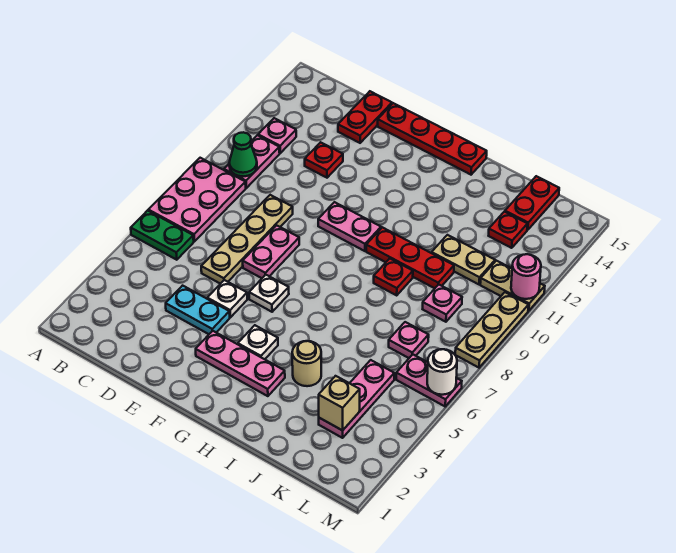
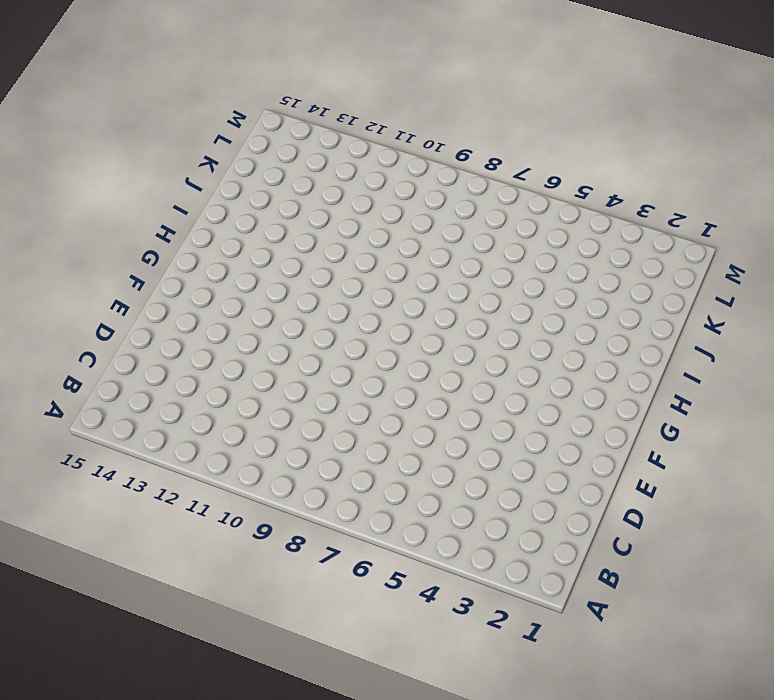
none -> green plate A6:B6 level 1
none -> pink plate A7:B9 level 1
none -> pink plate B10:B11 level 1
none -> pink plate B12 level 1

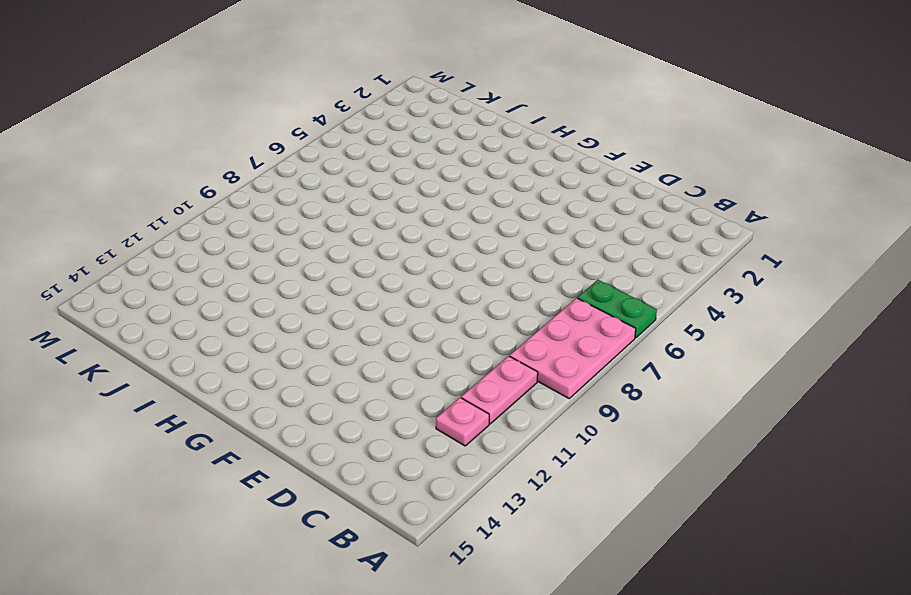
none -> cyan plate D4:E4 level 1
none -> tan plate D6:D9 level 1
none -> red plate D12 level 1
none -> red plate D14:D15 level 1

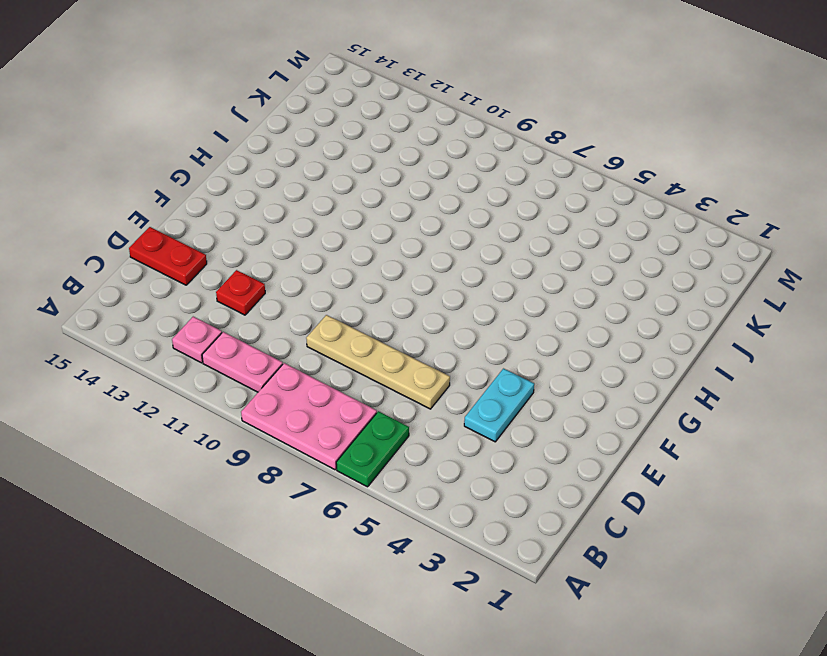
none -> white plate E5 level 1
none -> pink plate E7:E8 level 1
none -> red plate E15:H15 level 1
none -> pink plate F3:H3 level 1

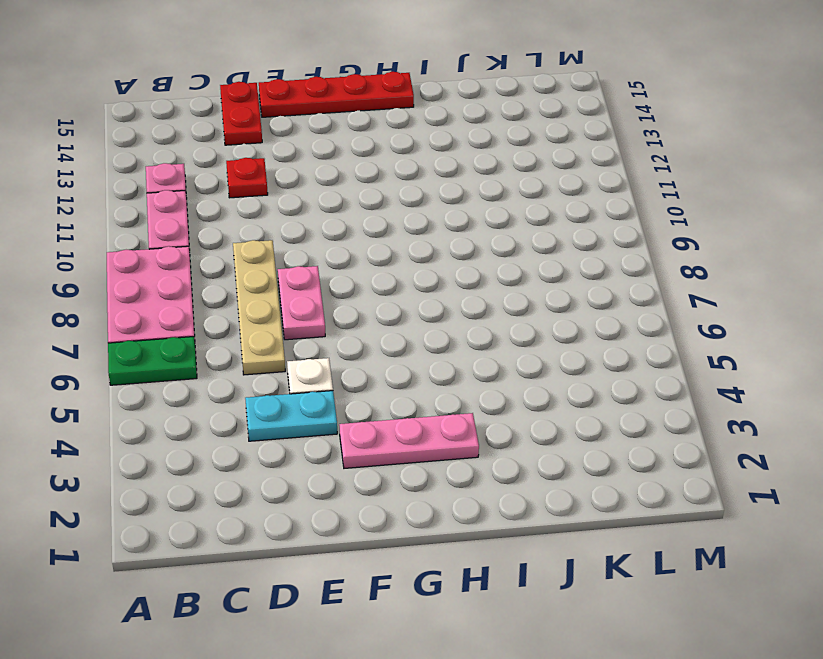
none -> white plate F6 level 1
none -> pink plate F10:G10 level 1
none -> white plate G4 level 1
none -> red plate H10:J10 level 1

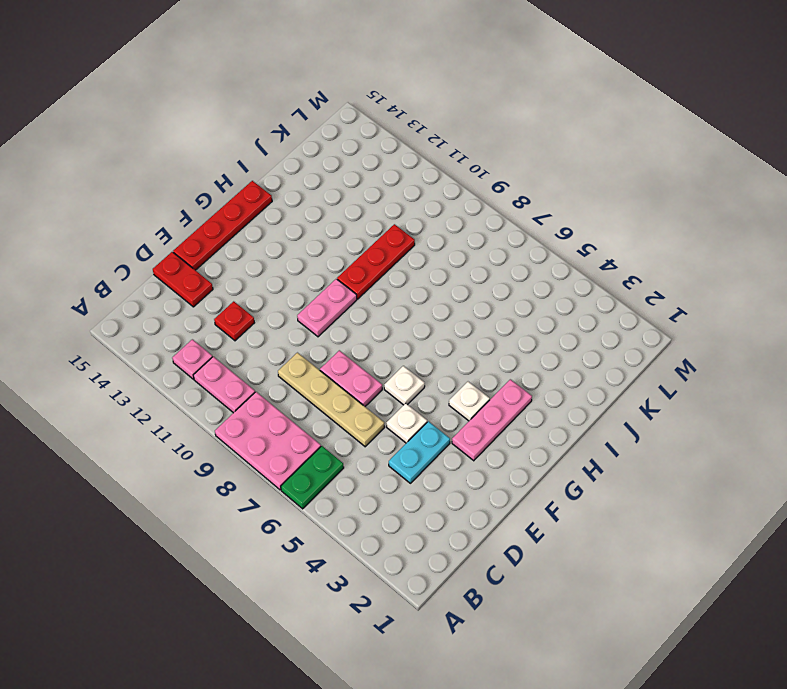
none -> tan round brick I4 level 1
none -> red plate I9 level 1
none -> tan plate J11:K11 level 1
none -> pink plate K3:K5 level 1

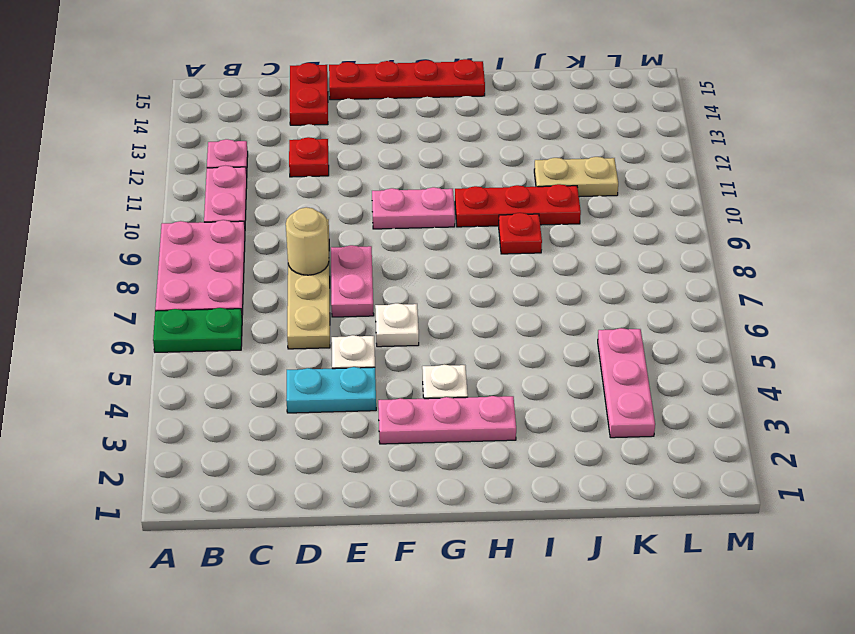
tan round brick D8 level 2 -> tan round brick I4 level 1
none -> pink plate K7 level 1
none -> pink plate K9 level 1
none -> red plate K13 level 1
none -> red plate K14:K15 level 1

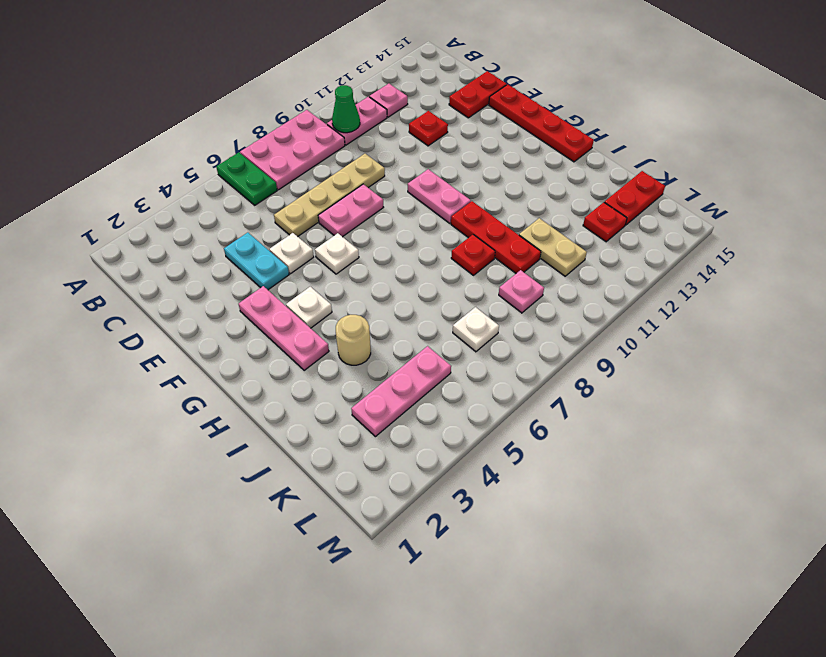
white plate K7 level 1 -> pink plate K7 level 1
none -> pink plate L6:M6 level 1
none -> tan plate L11:M11 level 1
none -> tan plate M8:M10 level 1
none -> tan brick K3 level 2

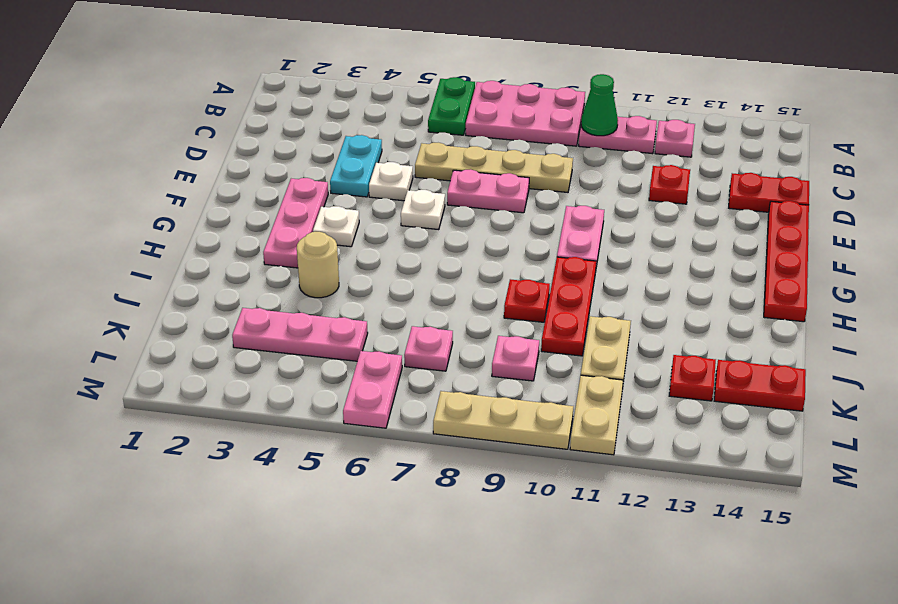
none -> tan brick K3 level 2
none -> white round brick M6 level 2
none -> pink round brick M11 level 2

